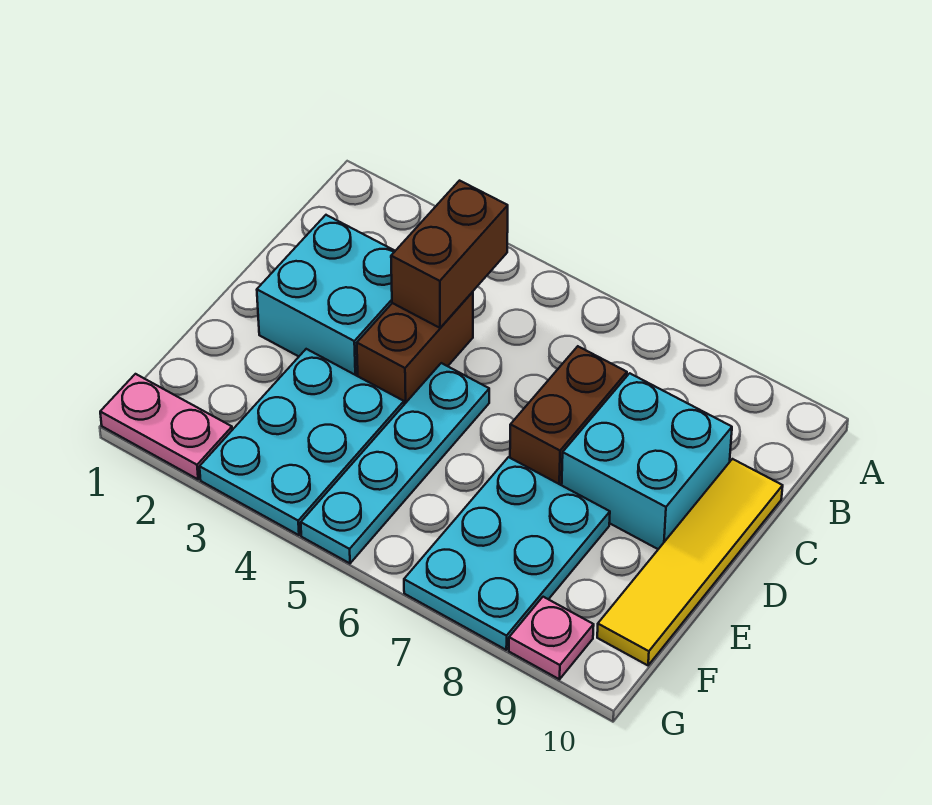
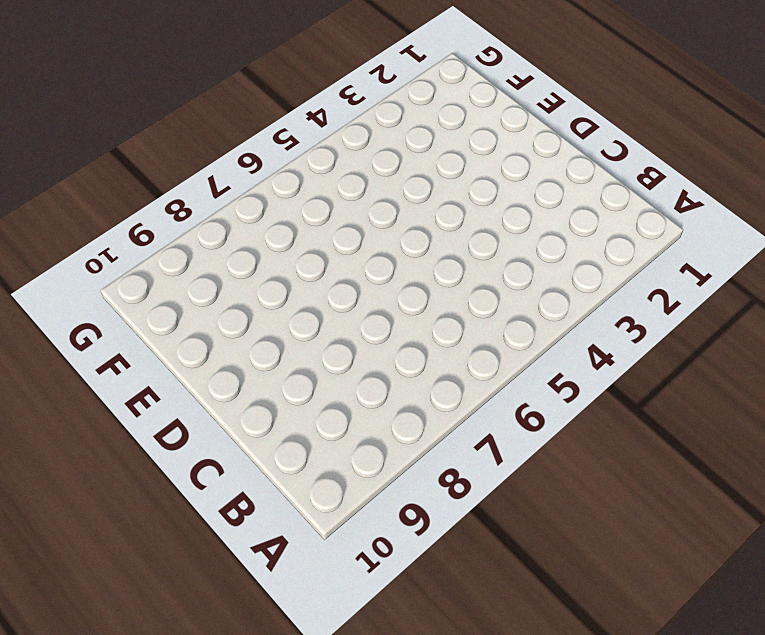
none -> cyan brick C2:D3 level 1
none -> brown brick C4:D4 level 1

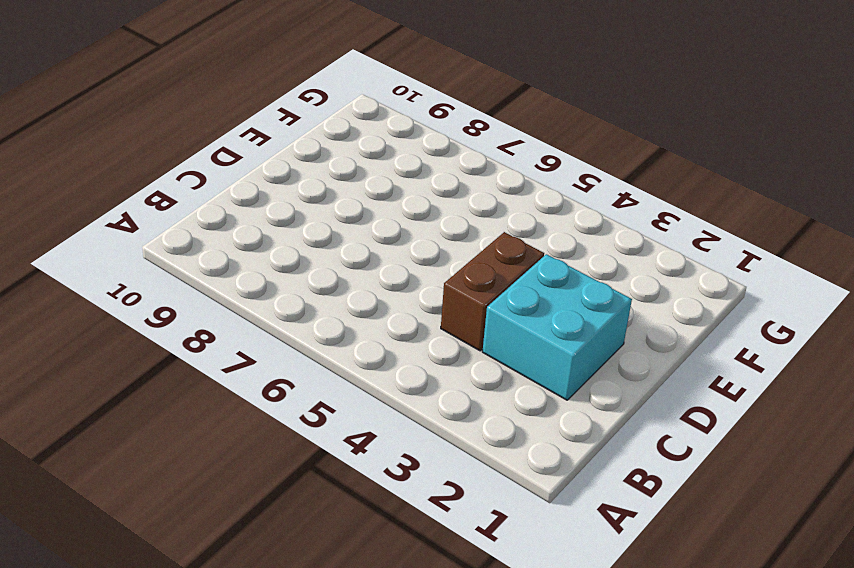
none -> brown brick C7:D7 level 1
none -> cyan brick C8:D9 level 1

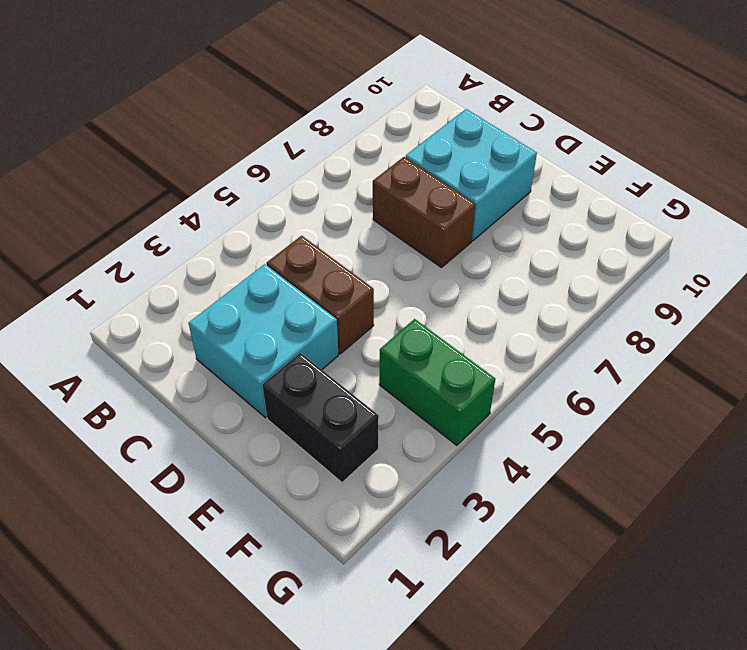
black brick E2:F2 level 1 -> none
green brick F4:G4 level 1 -> cyan plate E3:G4 level 1
none -> yellow tile C10:F10 level 1
none -> cyan plate D5:G5 level 1

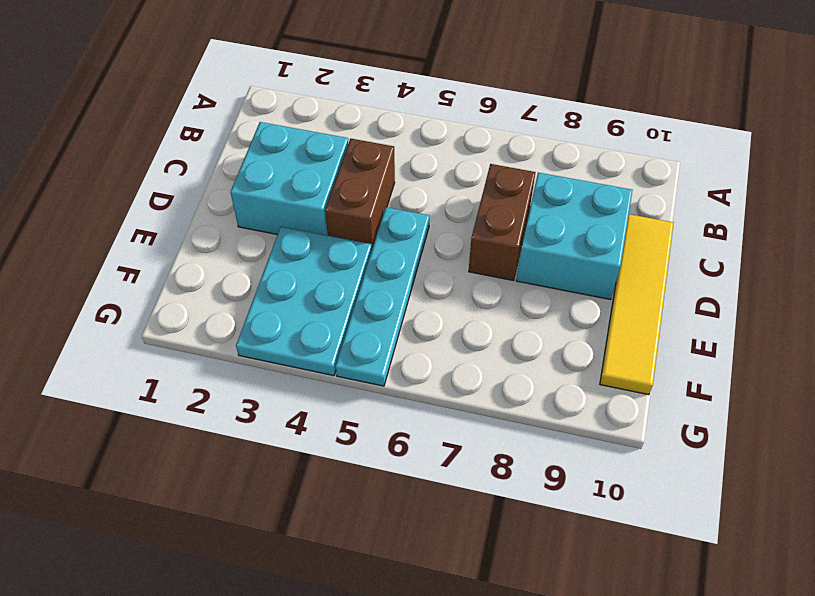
none -> cyan plate E7:G8 level 1
none -> pink plate G1:G2 level 1

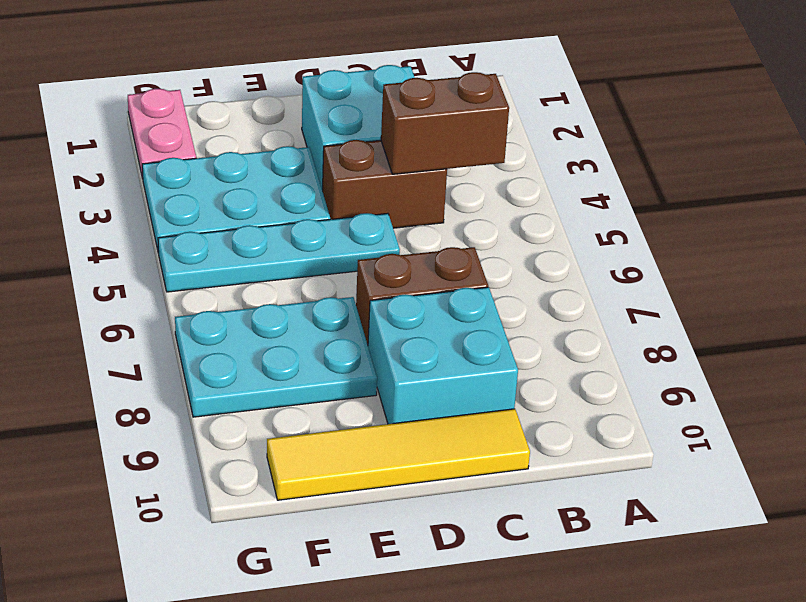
none -> pink plate G9 level 1

